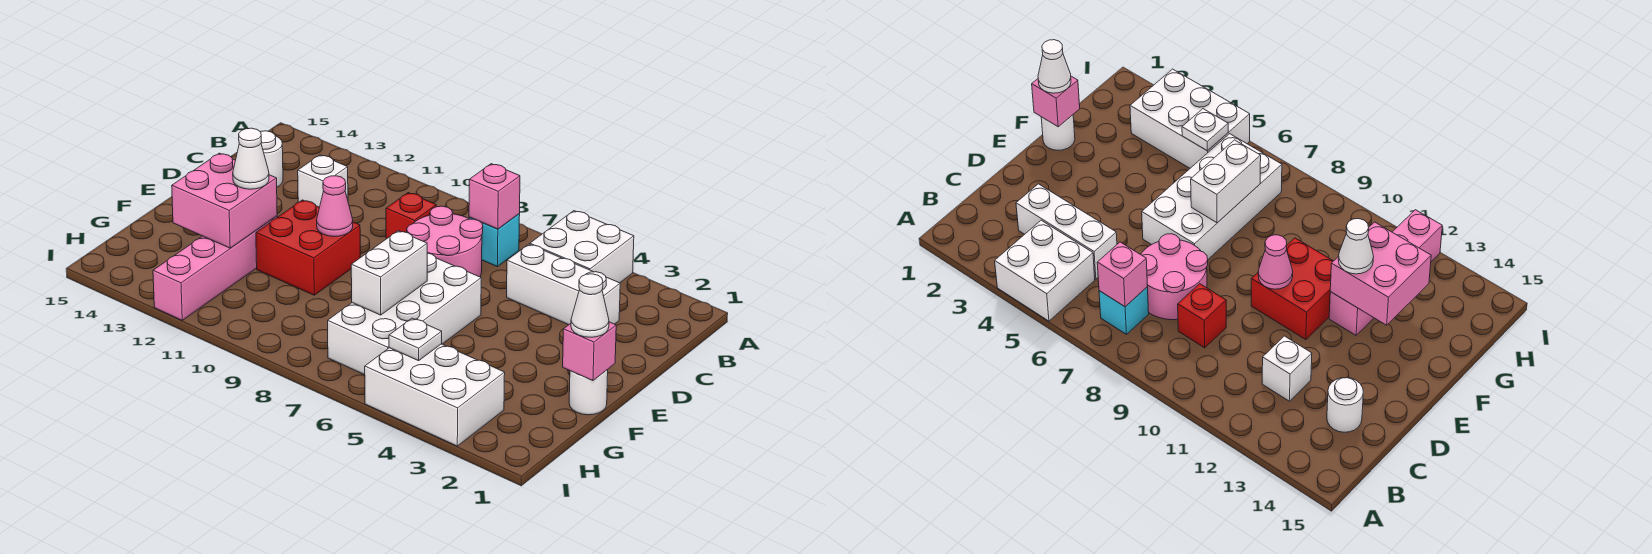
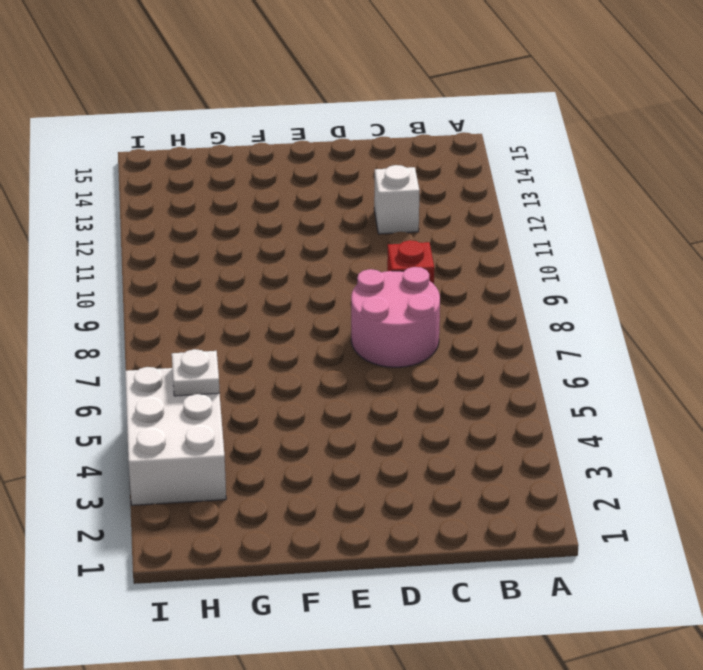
none -> white brick A4:B5 level 1
none -> cyan brick B7 level 1
none -> white brick C3:C5 level 1

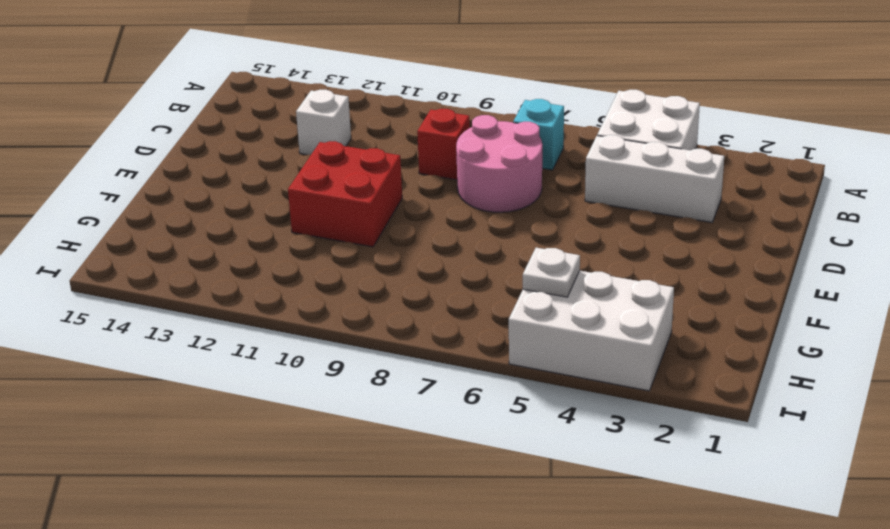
none -> white round brick C14 level 1
none -> white brick E6:H7 level 1
none -> white round brick F1 level 1

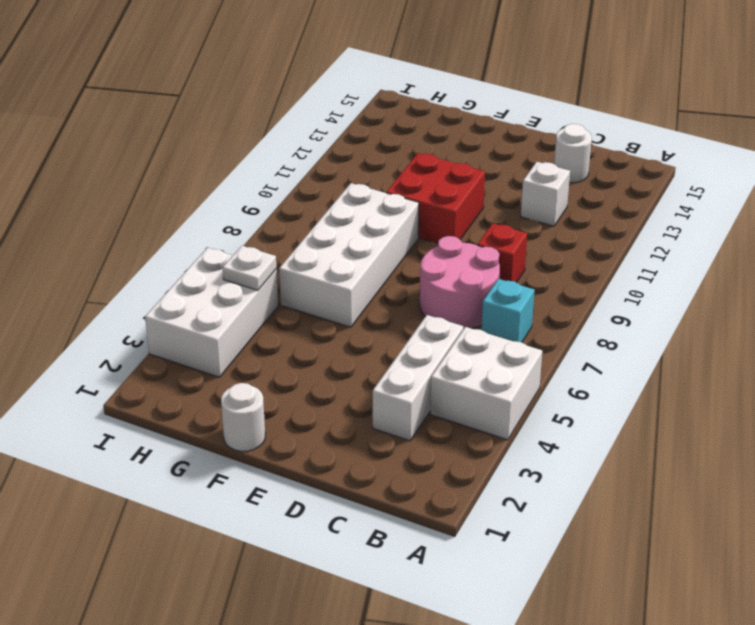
white brick F6:G9 level 1 -> white brick E6:H7 level 1
none -> pink brick F12:I12 level 1
none -> pink brick B7 level 2
none -> pink cone E10 level 2

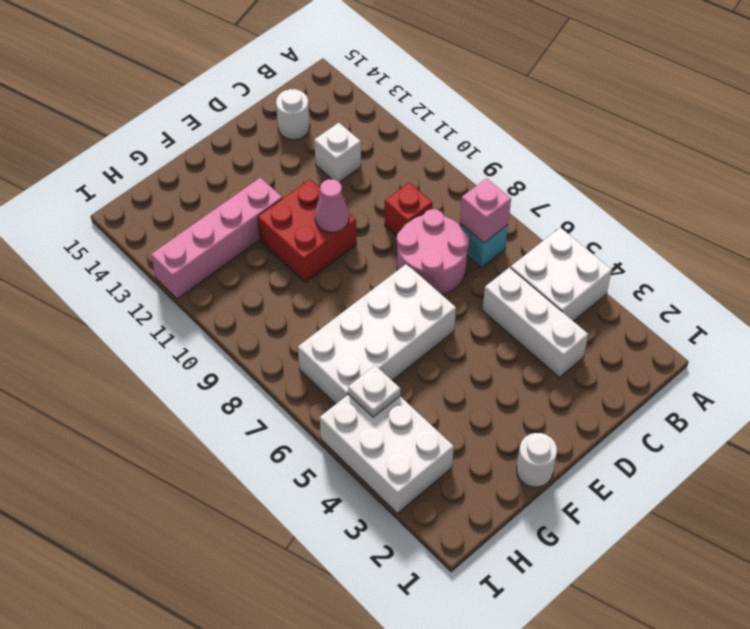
none -> pink brick F1 level 2
none -> white brick F7:G7 level 2
none -> pink brick F12:G13 level 2

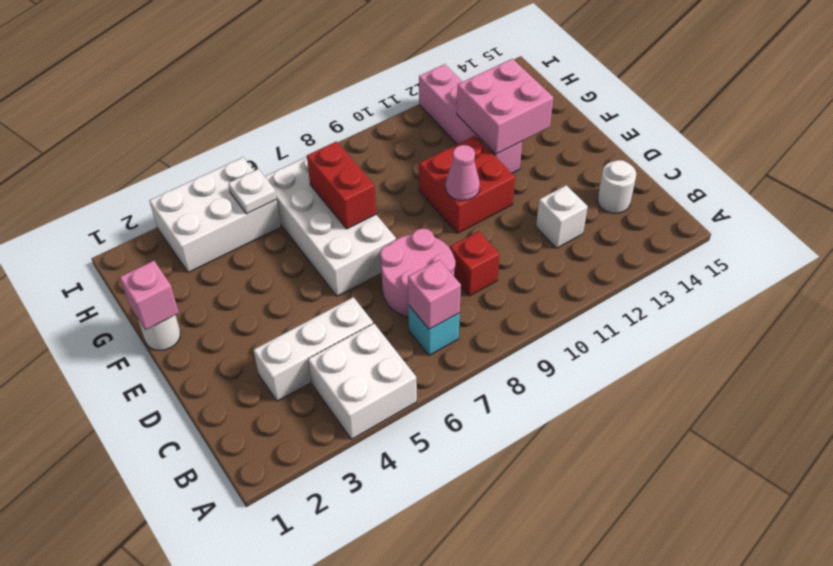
red brick F7:G7 level 2 -> white brick F7:G7 level 2
none -> white cone F1 level 3
none -> white cone F12 level 3

